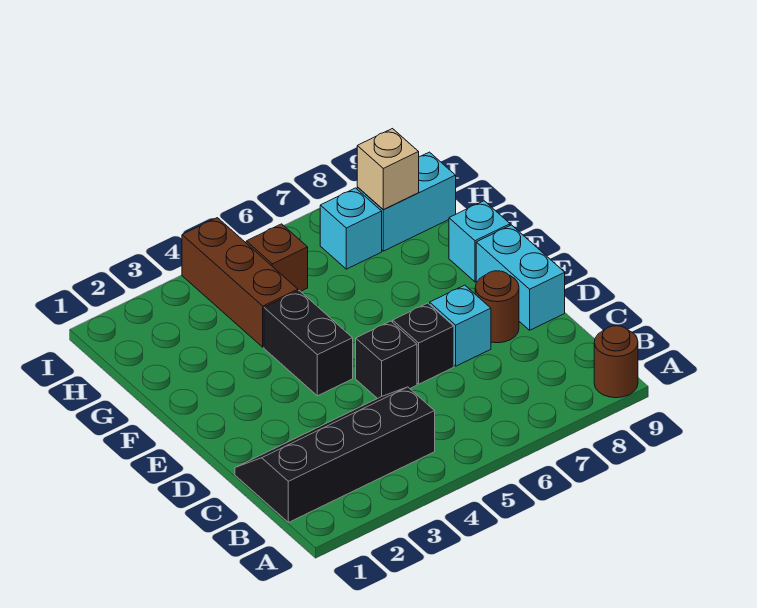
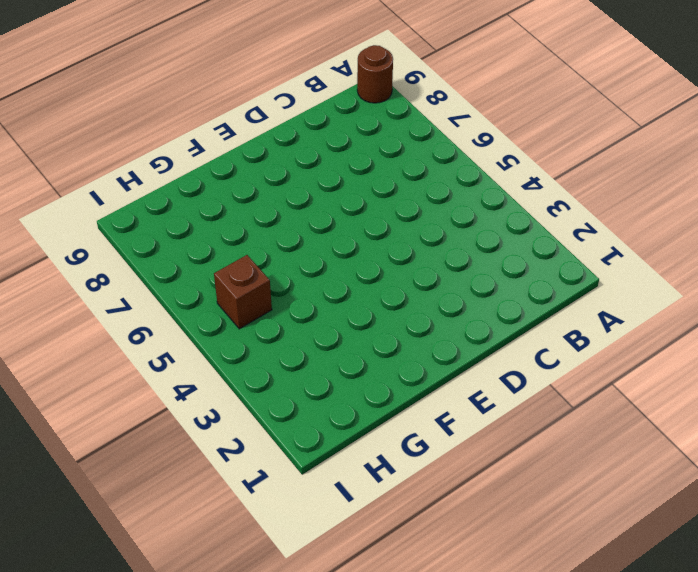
none -> black slope B1:C4 level 1 top B
none -> black brick D5 level 1
none -> black brick D6 level 1

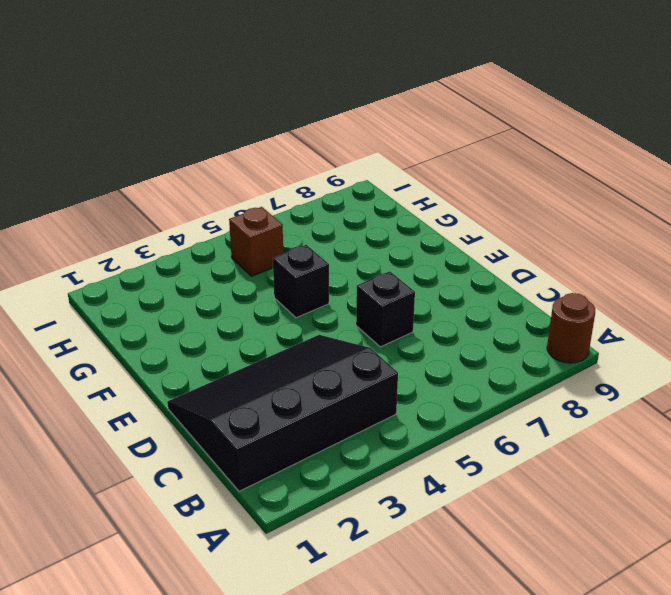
black slope B1:D4 level 1 top B -> black slope B1:C4 level 1 top B
black brick F5 level 1 -> black brick D5 level 1
none -> cyan brick D7 level 1
none -> brown round brick D8 level 1
none -> cyan brick D9:E9 level 1

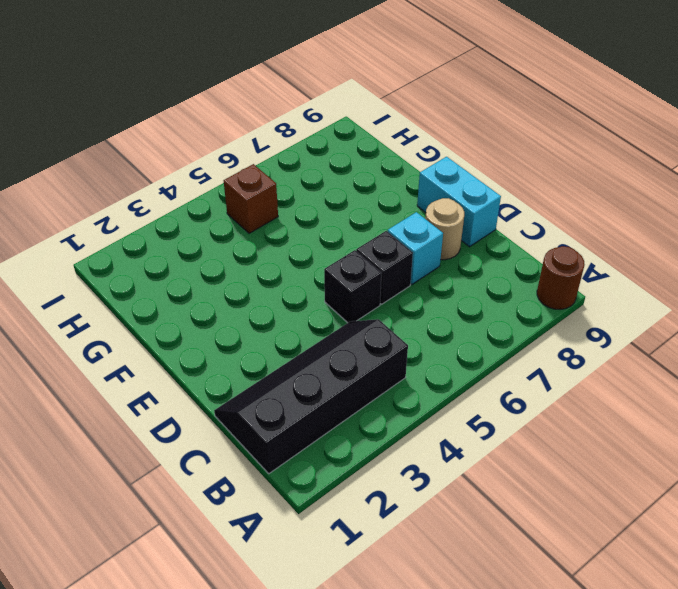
tan round brick D8 level 1 -> brown round brick D8 level 1
none -> black brick E4:F4 level 1
none -> cyan brick F9 level 1
none -> brown brick G4:I4 level 1

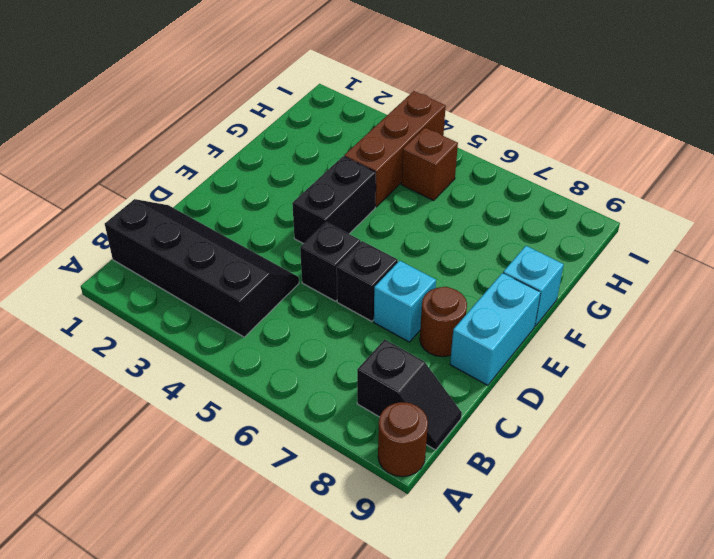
black slope B8:B9 level 1 top 8 -> none
none -> cyan brick H7 level 1
none -> cyan brick H8:H9 level 1
none -> tan brick H8 level 2

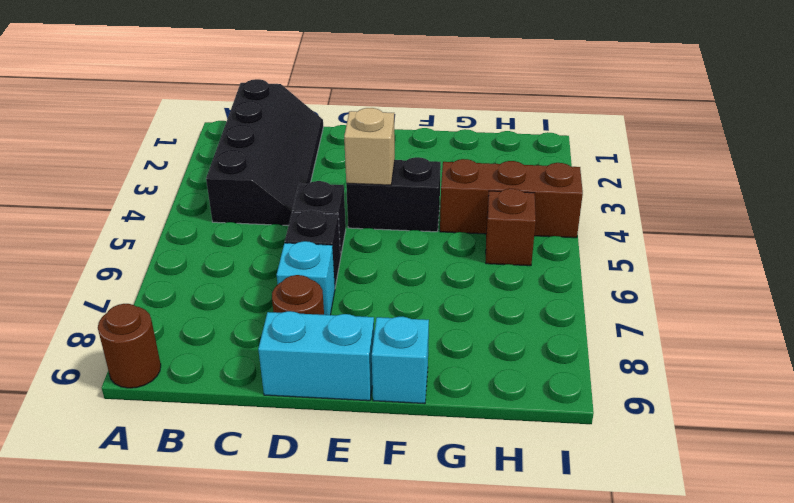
tan brick E4 level 2 -> tan brick H8 level 2
none -> cyan brick H7 level 1
none -> cyan brick H8:H9 level 1

